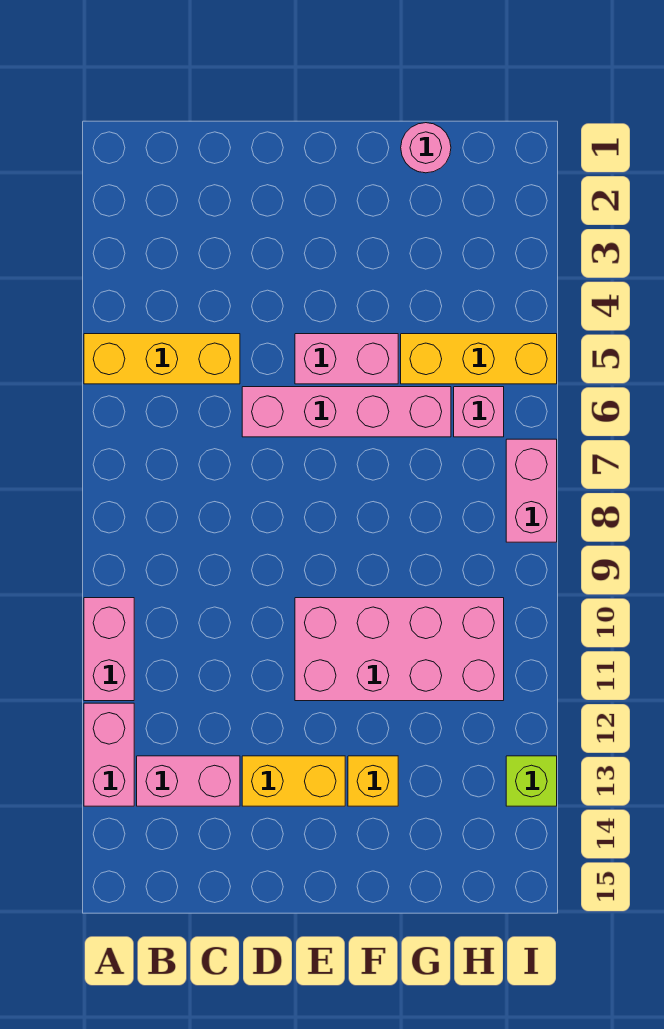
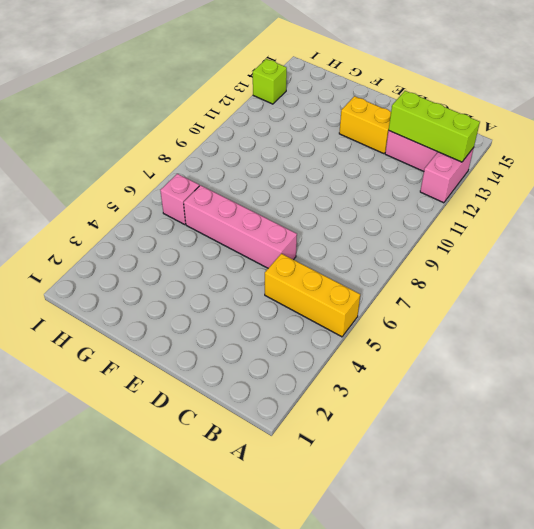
lime brick A13:C13 level 2 -> none
none -> pink brick A10:A11 level 1
none -> pink brick E5:F5 level 1
none -> pink brick E10:H11 level 1

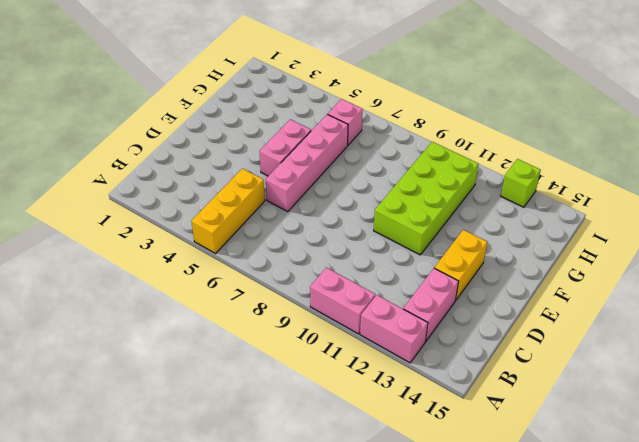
lime brick E10:H11 level 1 -> pink brick E10:H11 level 1
none -> yellow brick F13 level 1
none -> pink round brick G1 level 1
none -> yellow brick G5:I5 level 1

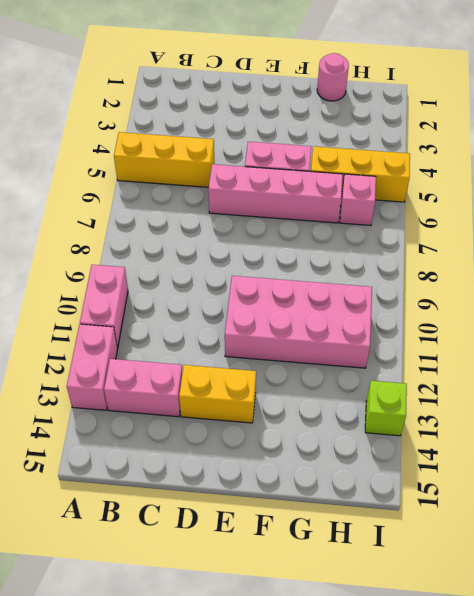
none -> yellow brick F13 level 1
none -> pink brick I7:I8 level 1

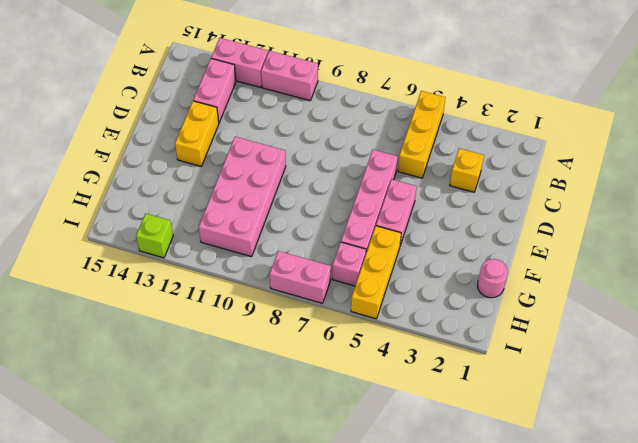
yellow brick C3 level 1 -> yellow brick F13 level 1

